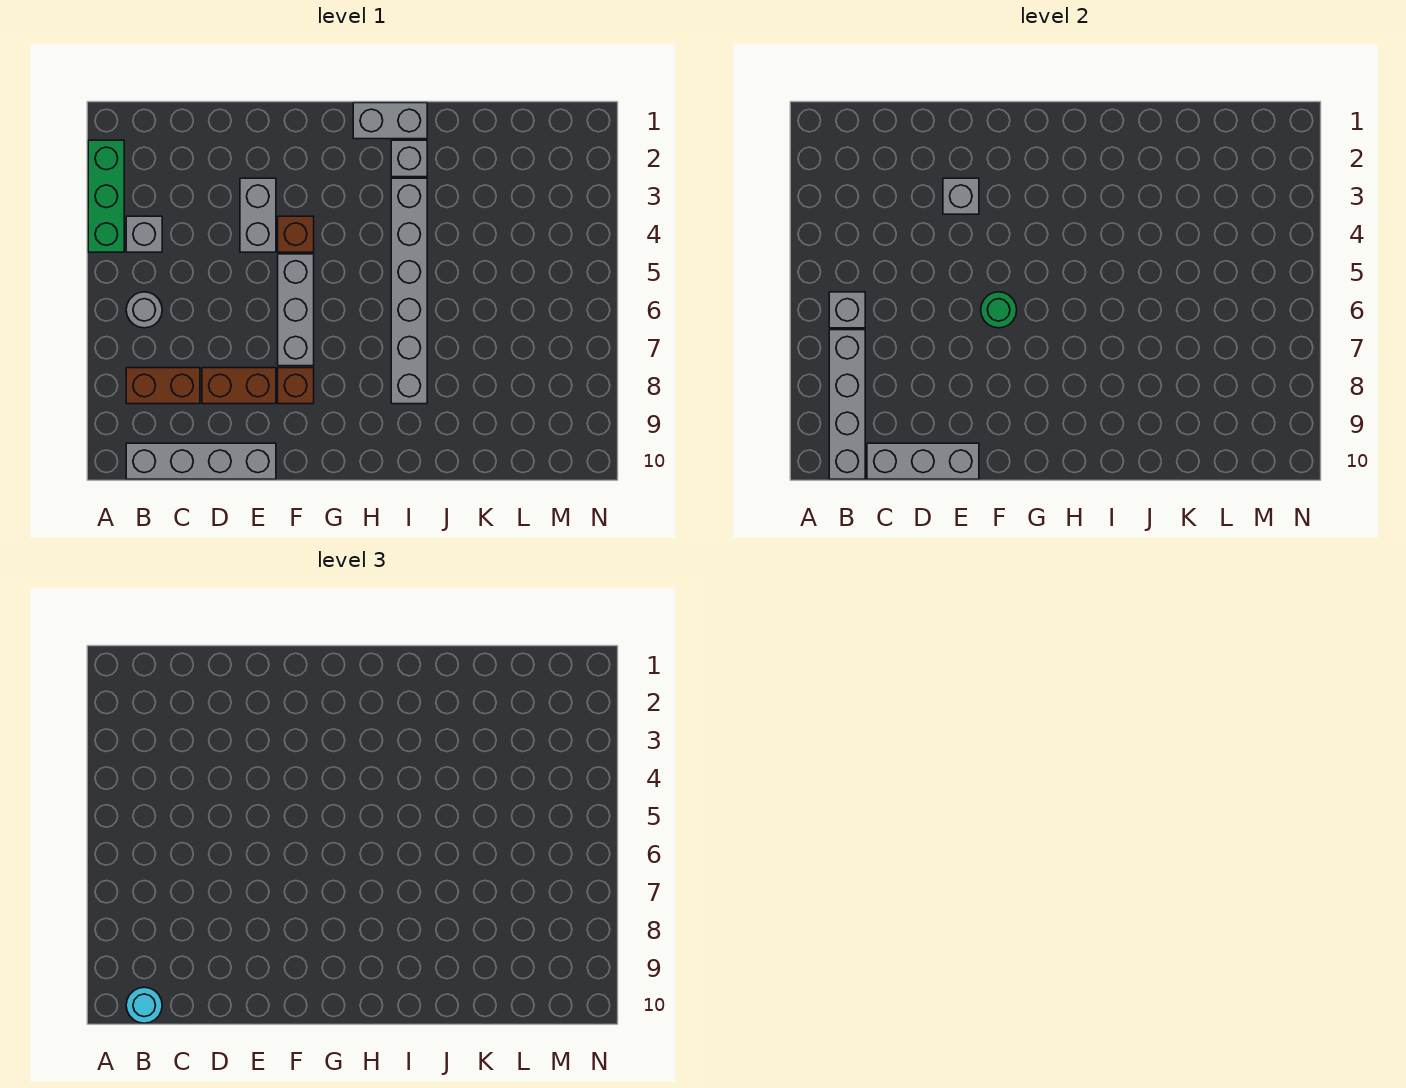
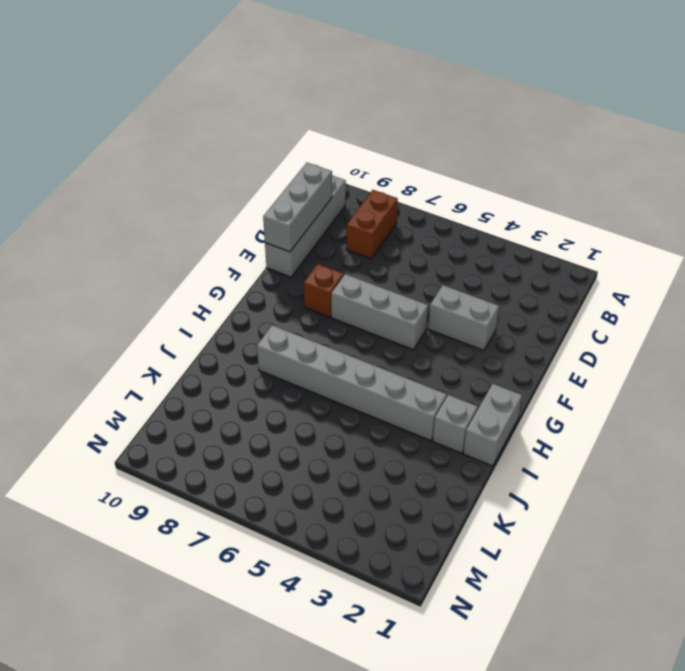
none -> green brick A2:A4 level 1
none -> grey brick B4 level 1
none -> grey round brick B6 level 1

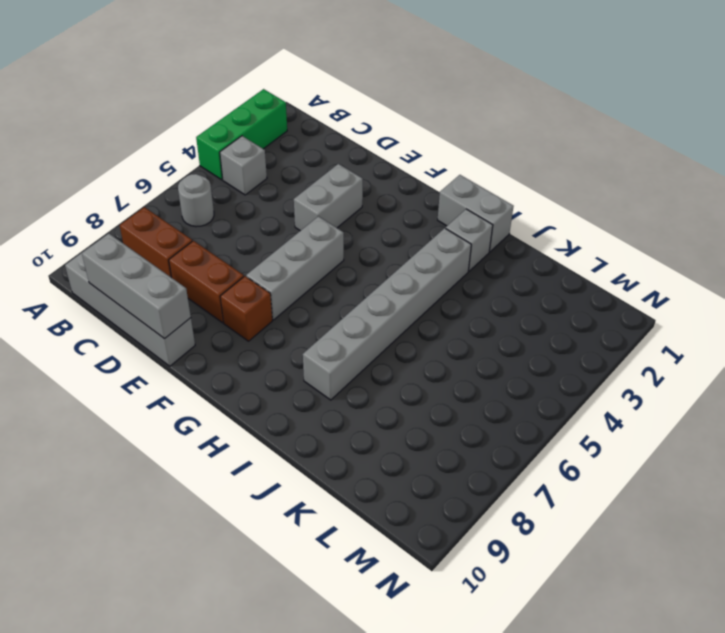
none -> brown brick F4 level 1
none -> grey brick B6 level 2
none -> grey brick B7:B10 level 2

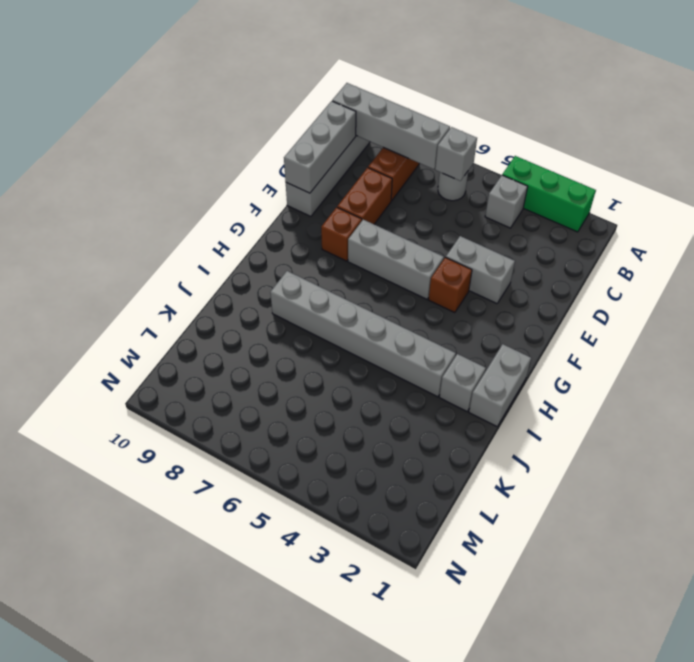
none -> grey brick E3 level 2
none -> green round brick F6 level 2
none -> cyan round brick B10 level 3

